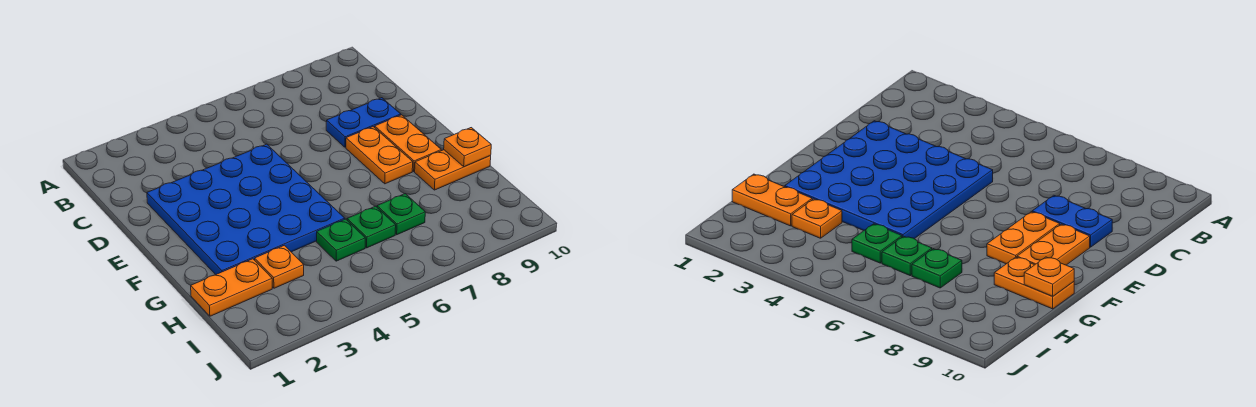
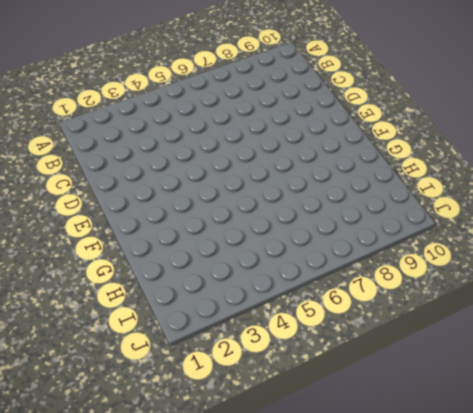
none -> blue plate D2:G5 level 1
none -> blue plate D8:D9 level 1

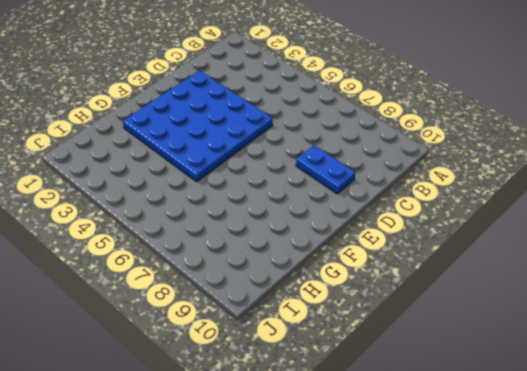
none -> orange plate E8:F8 level 1
none -> orange plate E9:F9 level 1

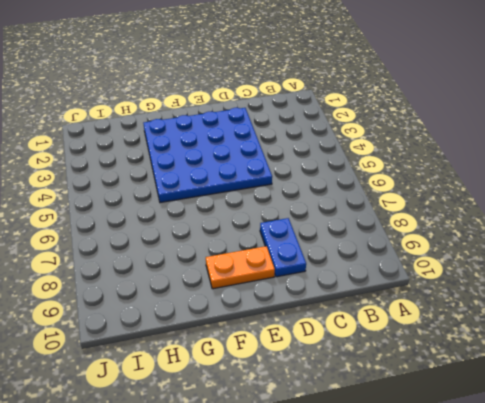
none -> orange plate E8:F8 level 1
none -> orange plate G9:G10 level 1

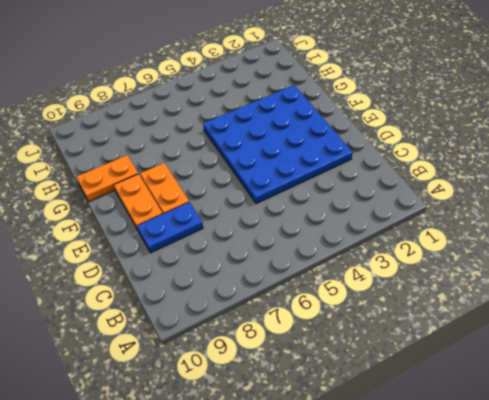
none -> orange plate H1:H2 level 1
none -> orange plate H3 level 1

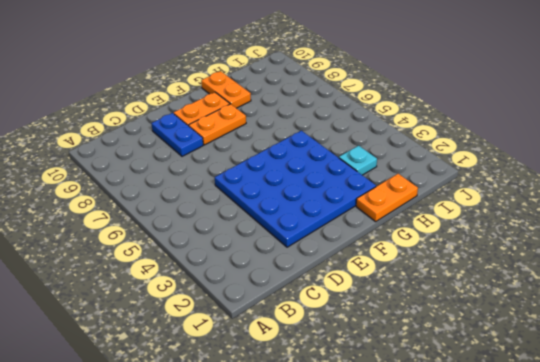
orange plate G1:H1 level 1 -> orange plate H1:H2 level 1
cyan plate H3 level 1 -> orange plate H3 level 1
none -> green plate H5 level 1
none -> green plate H6 level 1

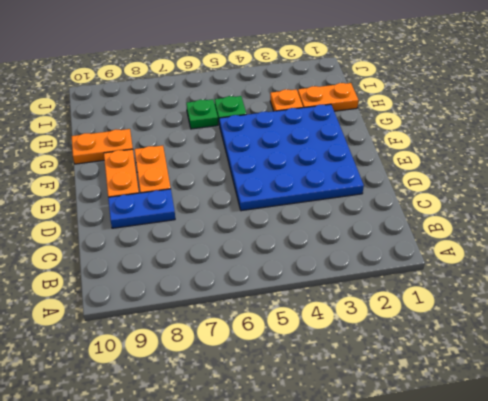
none -> green plate H7 level 1
none -> orange plate G10 level 2

